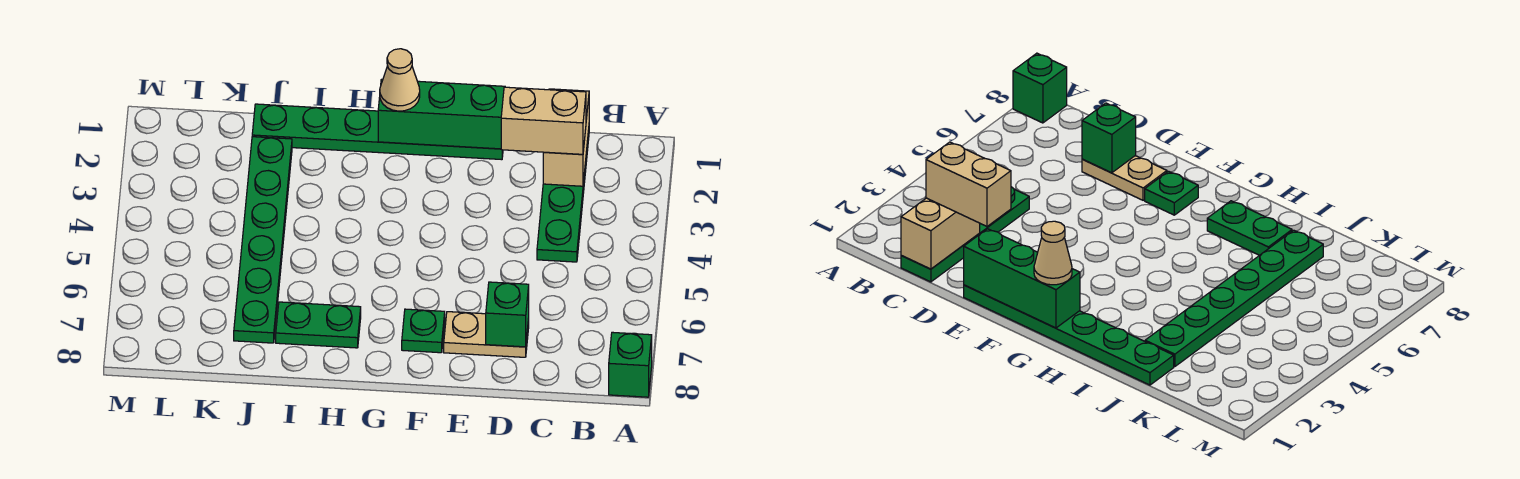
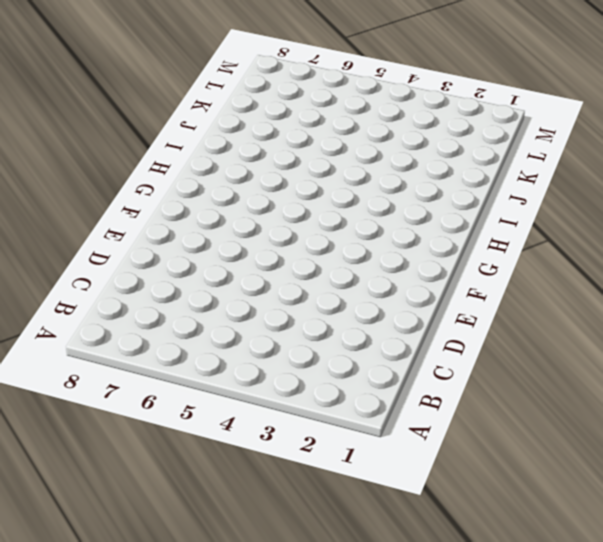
none -> green brick A8 level 1
none -> green plate C1:C4 level 1
none -> tan plate D7:E7 level 1

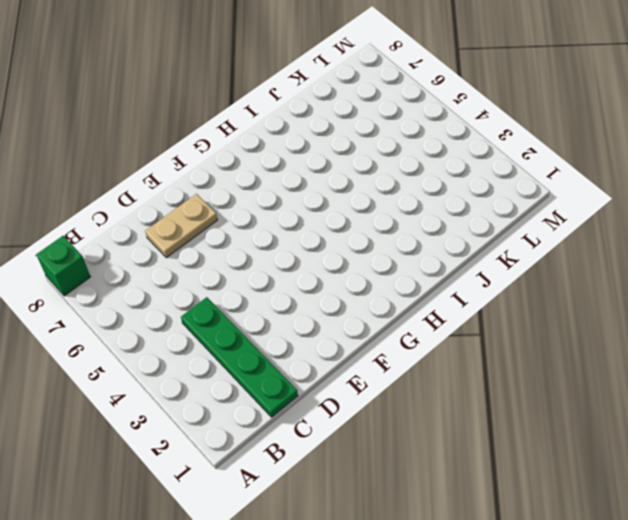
none -> green plate E1:J1 level 1
none -> green plate F7 level 1
none -> green plate H7:I7 level 1

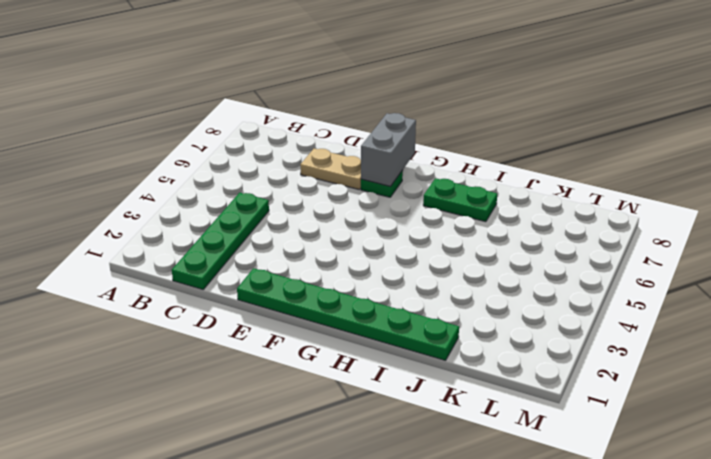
grey brick F7:F8 level 2 -> none
none -> green brick A8 level 1
none -> green plate J2:J7 level 1
none -> tan brick C1:C2 level 2

